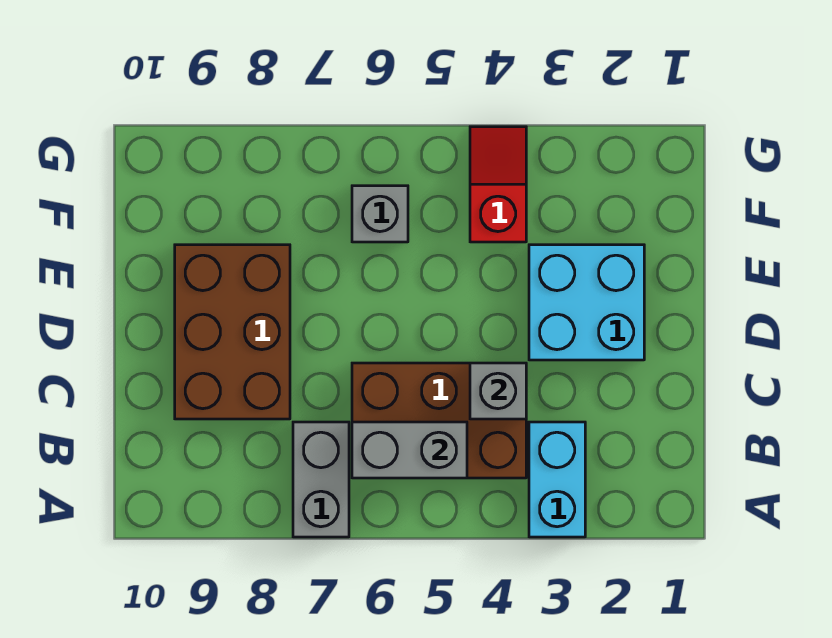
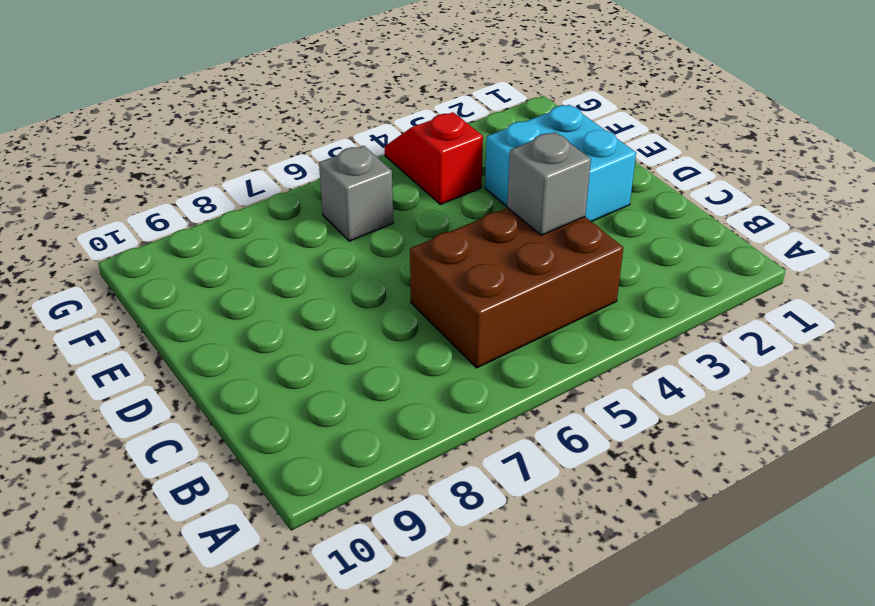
none -> cyan brick A3:B3 level 1
none -> grey brick A7:B7 level 1

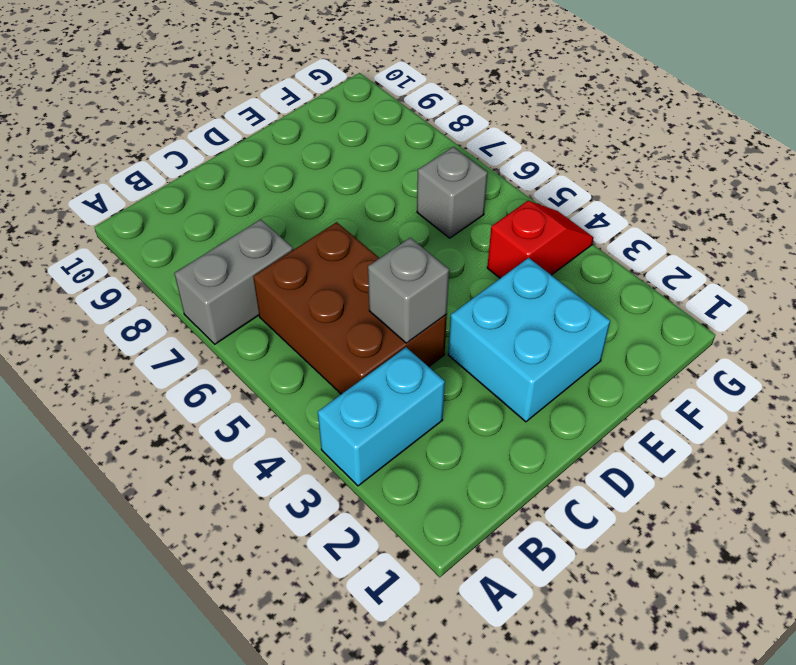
none -> brown brick C8:E9 level 1
none -> grey brick B5:B6 level 2

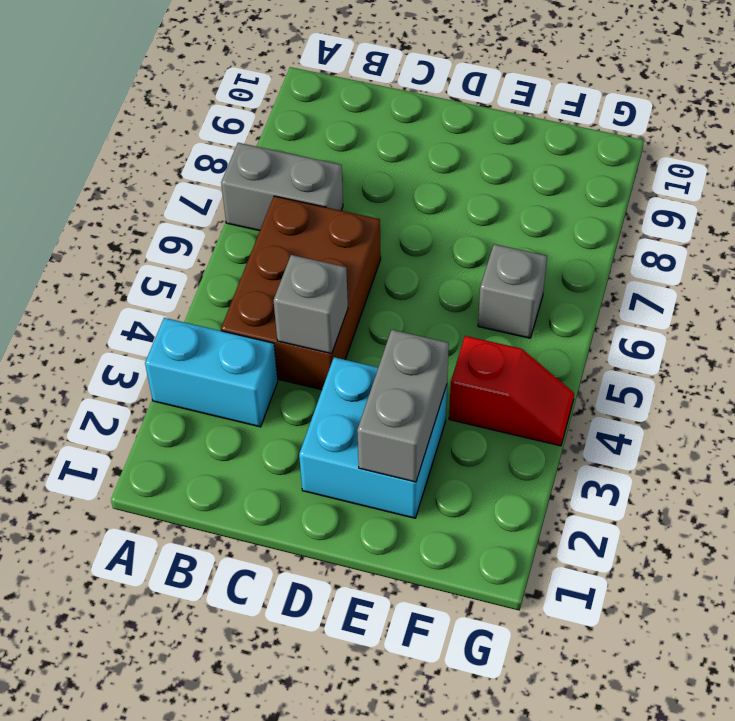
grey brick E2:E3 level 2 -> grey brick B5:B6 level 2
none -> brown brick C8:E9 level 1

